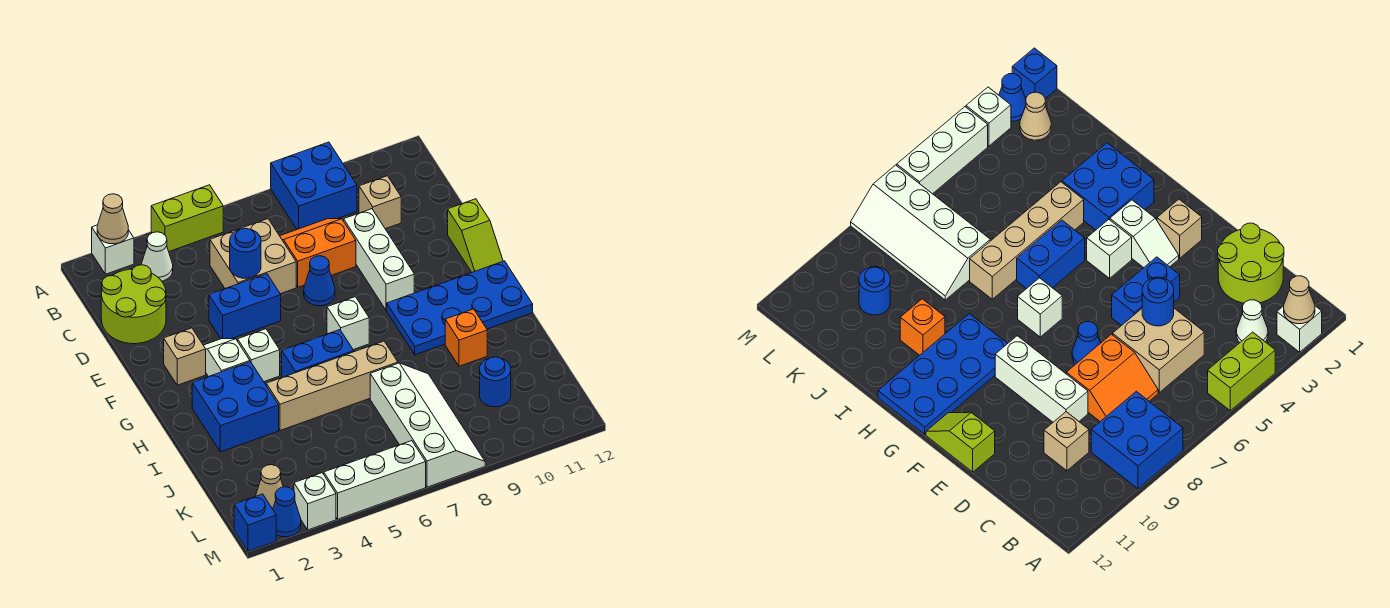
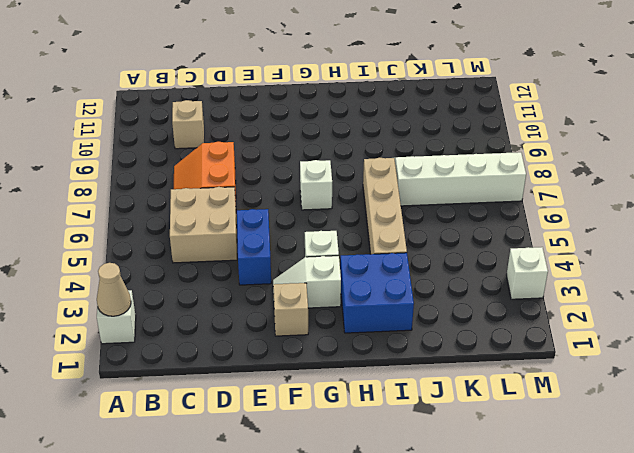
none -> lime brick A4:A5 level 1
none -> blue brick A8:B9 level 1
none -> white cone B3 level 1
none -> lime round brick C1:D2 level 1

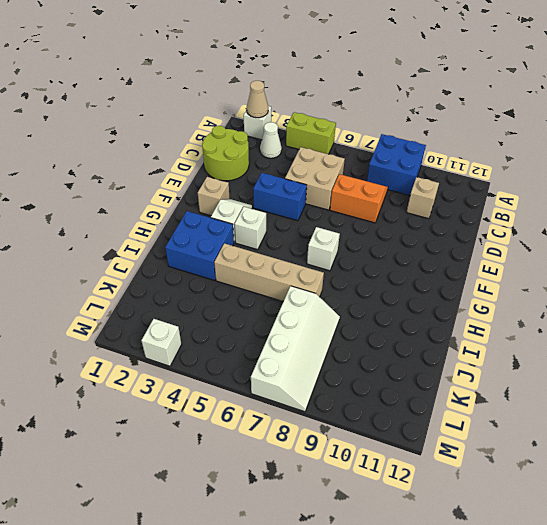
none -> white brick D9:F9 level 1
none -> blue cone E7 level 1
none -> lime slope E12:F12 level 1 top E
none -> blue plate G9:H12 level 1

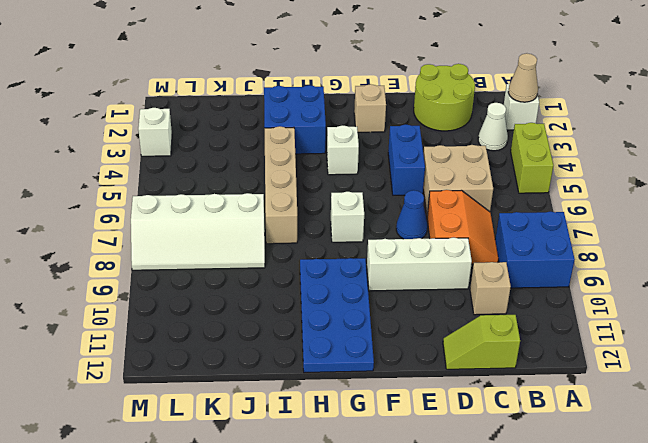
lime slope C12:D12 level 1 top C -> lime slope E12:F12 level 1 top E
none -> white slope F3:G3 level 1 top G
none -> blue brick H5:H6 level 1
none -> orange brick I10 level 1
none -> blue round brick K10 level 1

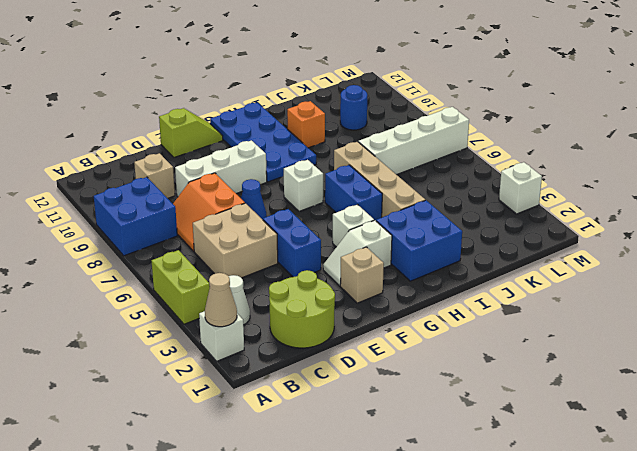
none -> tan cone L2 level 1
none -> blue brick M1 level 1
none -> blue cone M2 level 1
none -> white brick M4:M6 level 1

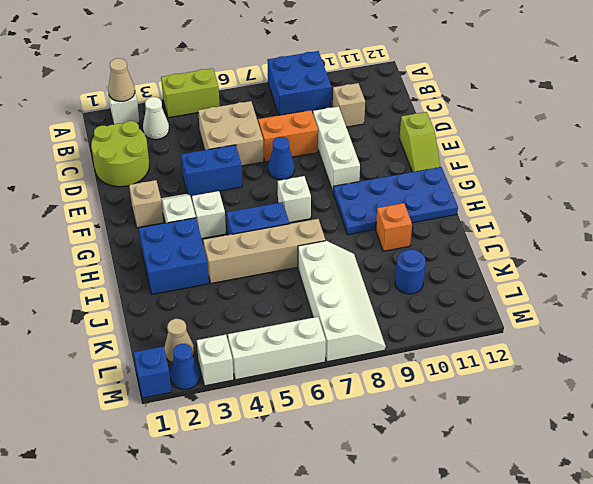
none -> blue round brick D5 level 2

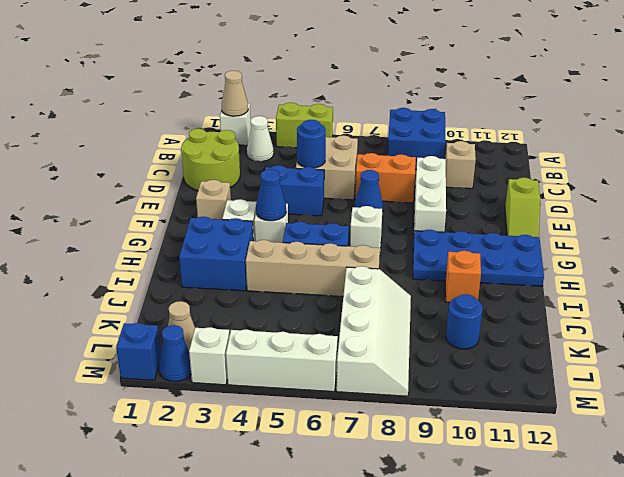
blue cone G4 level 2 -> none

